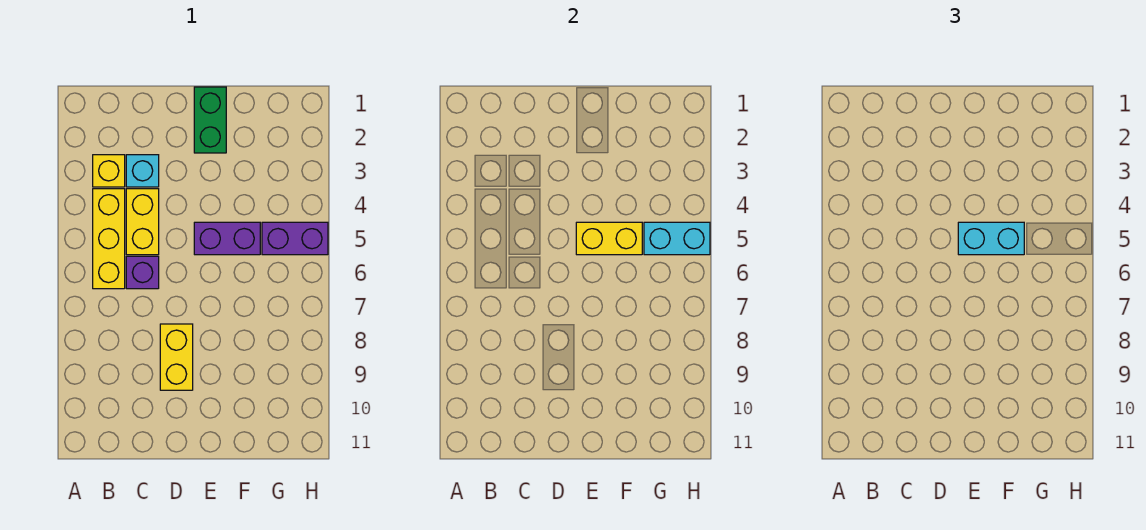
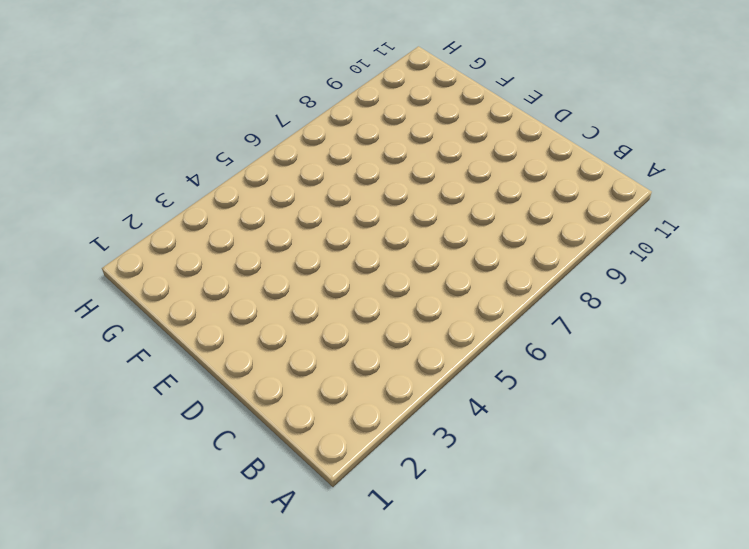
none -> yellow brick B3 level 1
none -> yellow brick B4:B6 level 1
none -> cyan brick C3 level 1

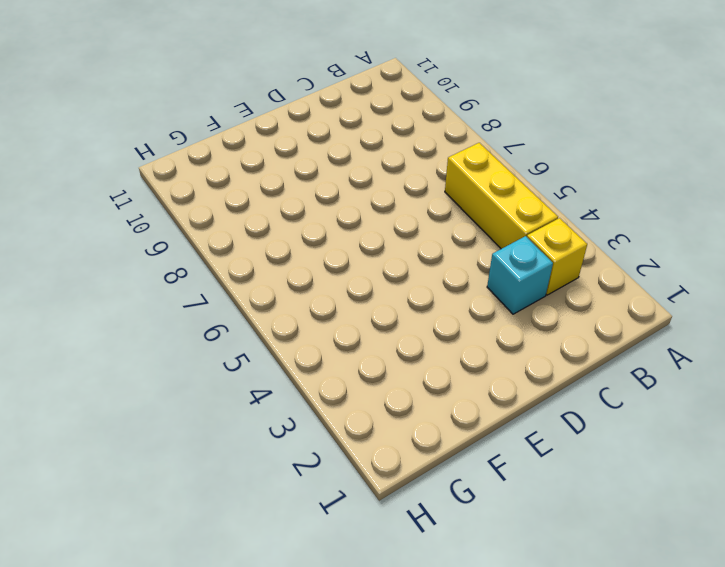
none -> yellow brick C4:C5 level 1
none -> purple brick C6 level 1
none -> yellow brick D8:D9 level 1

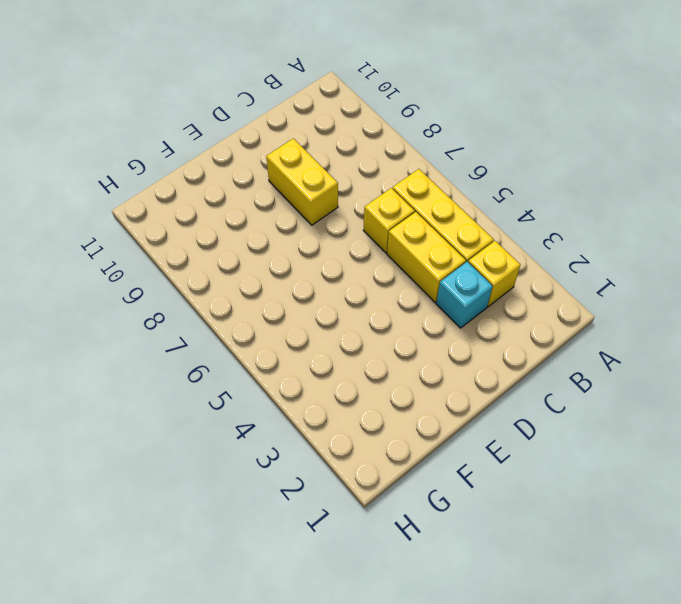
yellow brick C6 level 1 -> purple brick C6 level 1
none -> green brick E1:E2 level 1
none -> purple brick E5:F5 level 1
none -> purple brick G5:H5 level 1

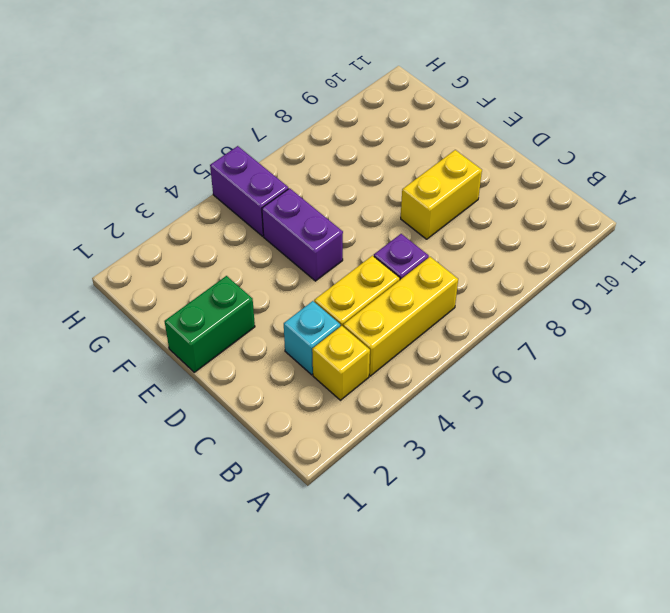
none -> yellow brick E5:F5 level 2
none -> cyan brick G5:H5 level 2
none -> cyan brick E5:F5 level 3

